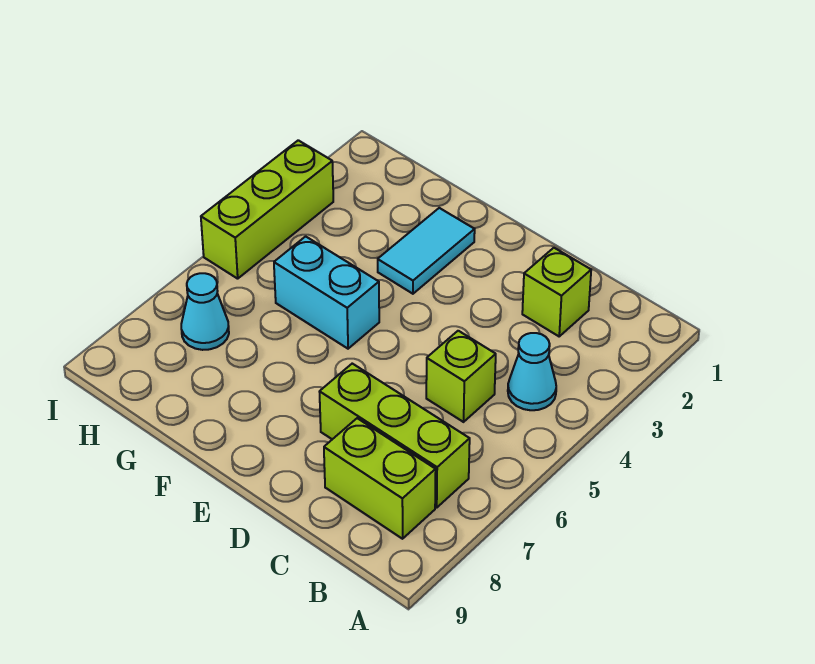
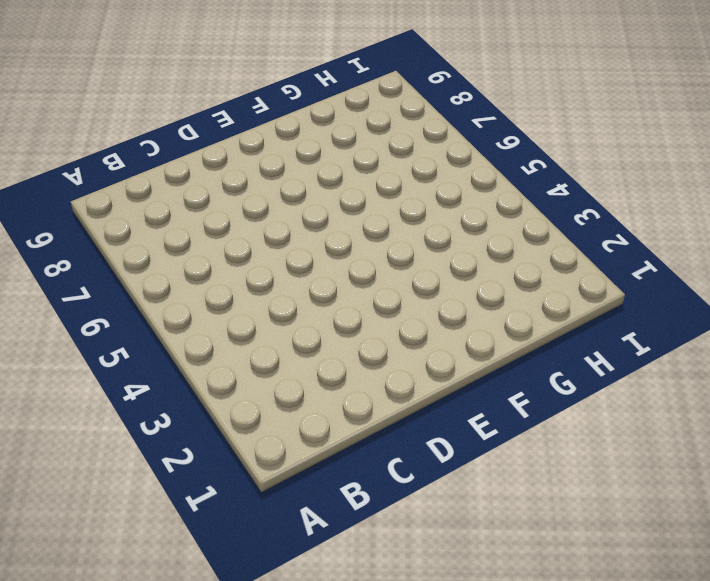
none -> cyan cone B4 level 1
none -> lime brick B7:D7 level 1

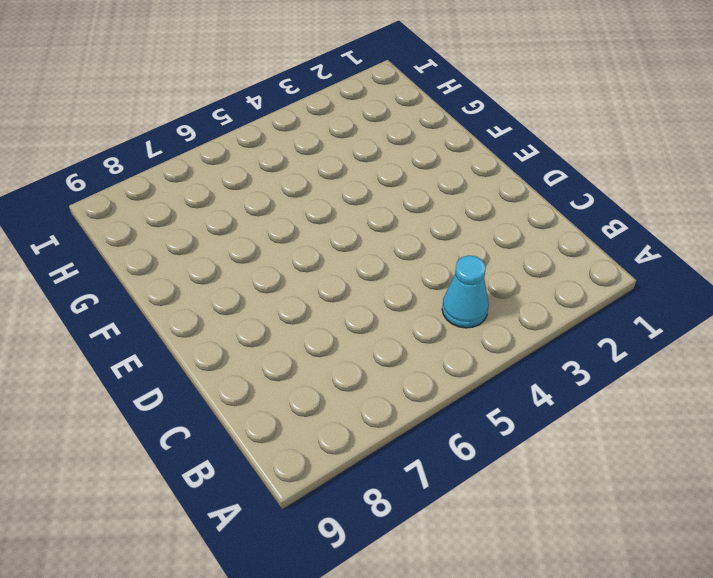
none -> lime brick B7:D7 level 1
none -> lime brick B8:C8 level 1

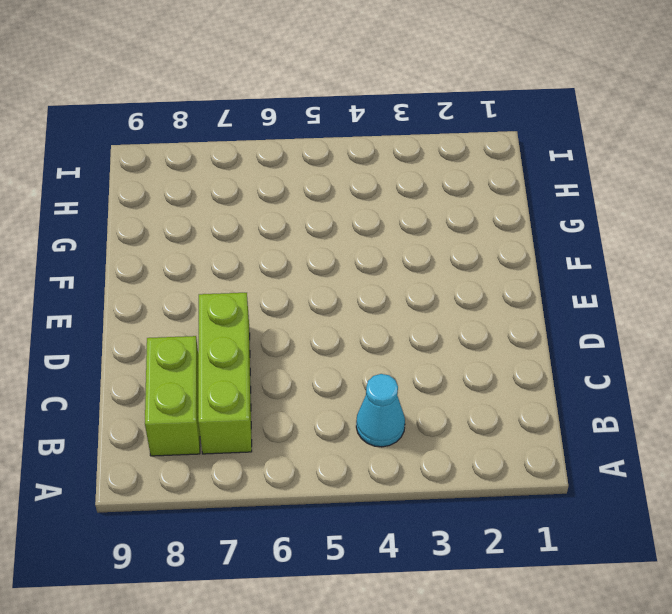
none -> lime brick C2 level 1
none -> lime brick C5 level 1

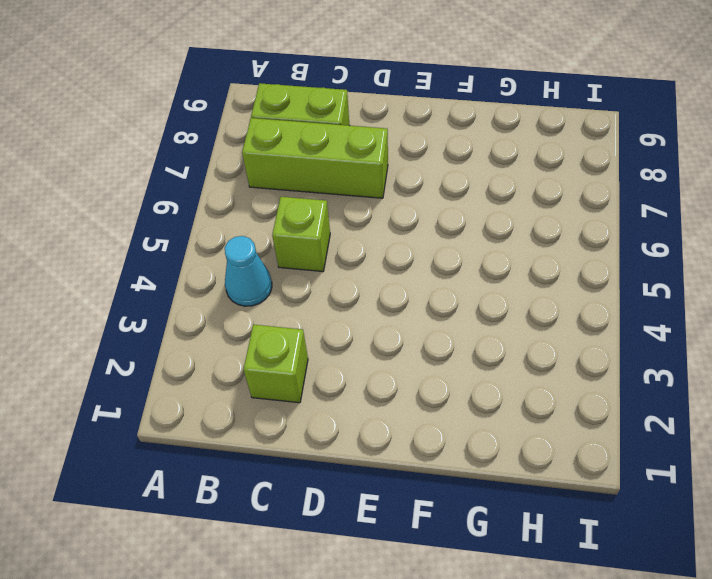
none -> cyan tile F2:F3 level 1
none -> cyan brick F5:G5 level 1

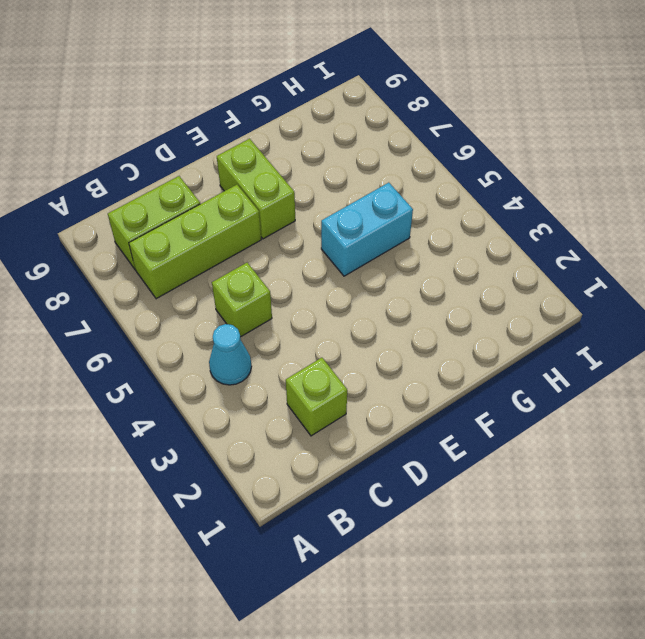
lime brick E7:E8 level 1 -> none
none -> cyan tile F2:F3 level 1
none -> cyan cone H7 level 1

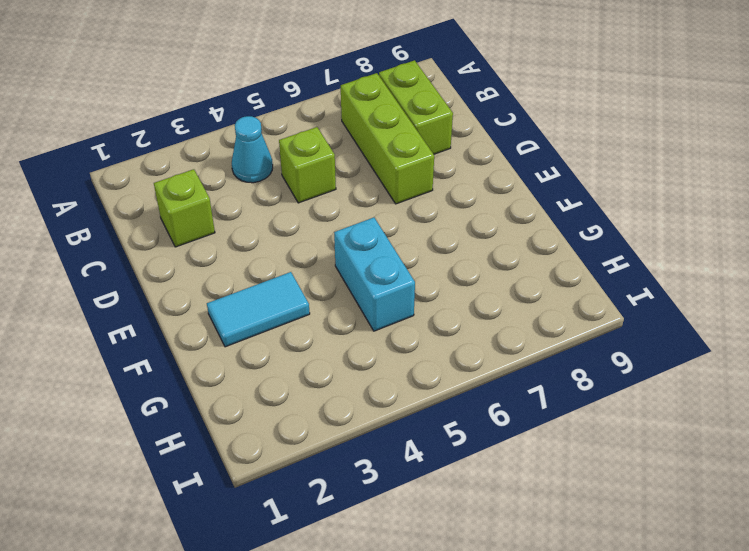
none -> cyan cone H7 level 1
none -> lime brick I3:I5 level 1

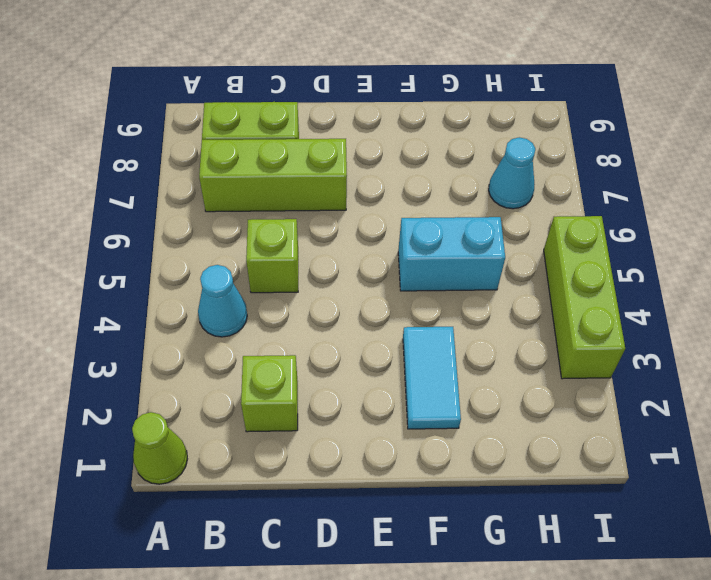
lime cone A1 level 1 -> none

